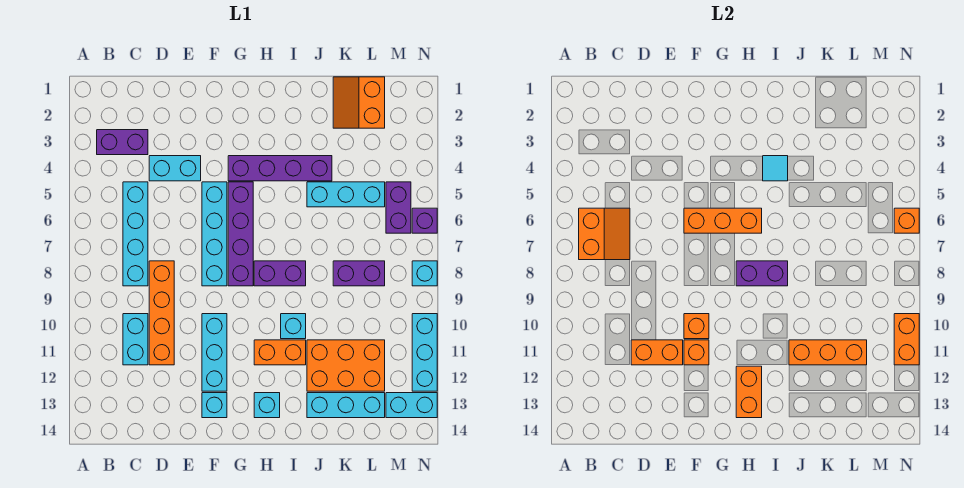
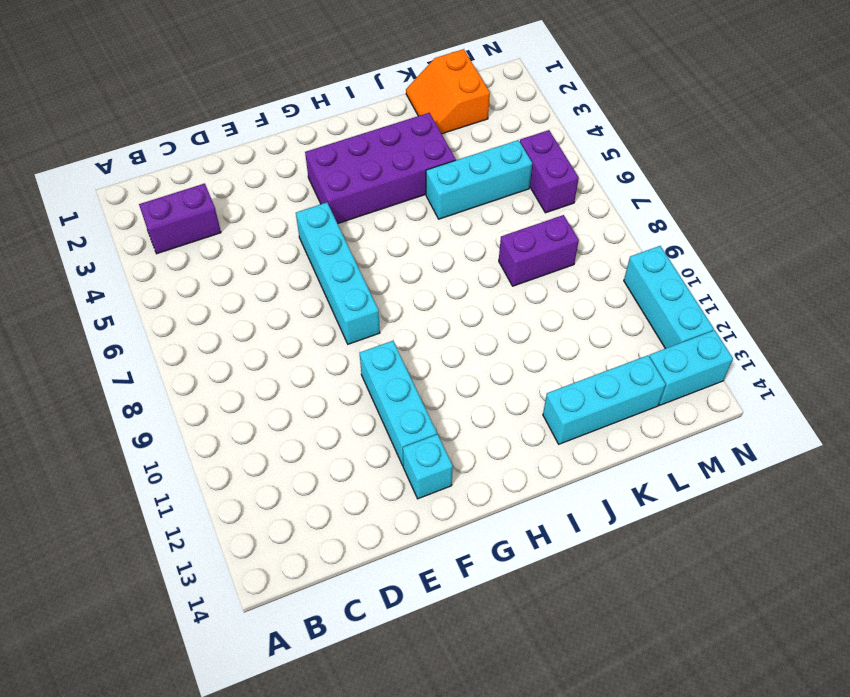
purple brick G3:J4 level 1 -> purple brick G4:J4 level 1
none -> cyan brick C5:C8 level 1
none -> cyan brick C10:C11 level 1
none -> cyan brick D4:E4 level 1
none -> orange brick D8:D11 level 1

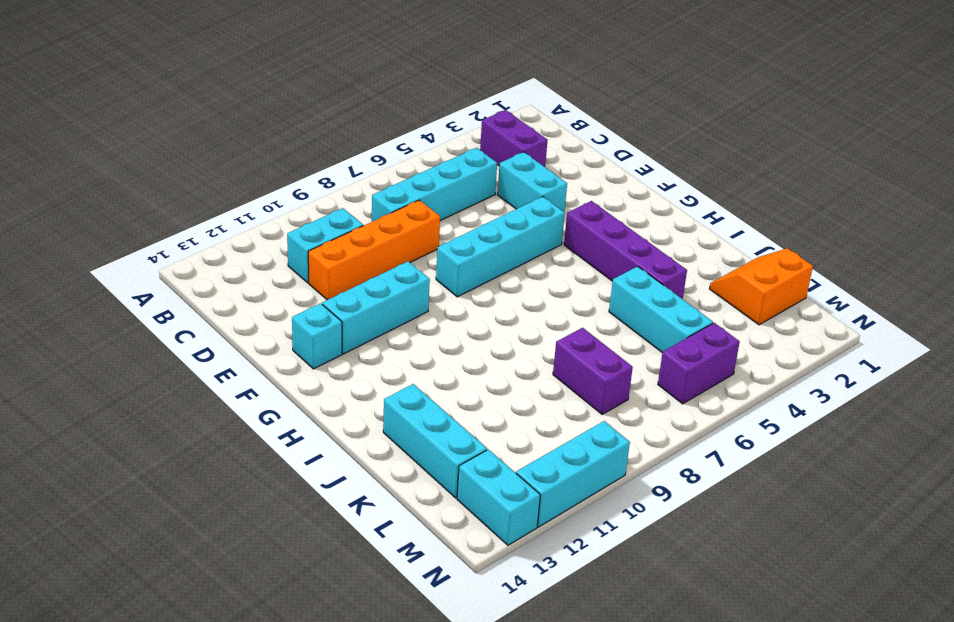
none -> purple brick G5:G8 level 1
none -> purple brick H8:I8 level 1
none -> orange brick H11:I11 level 1
none -> cyan brick H13 level 1

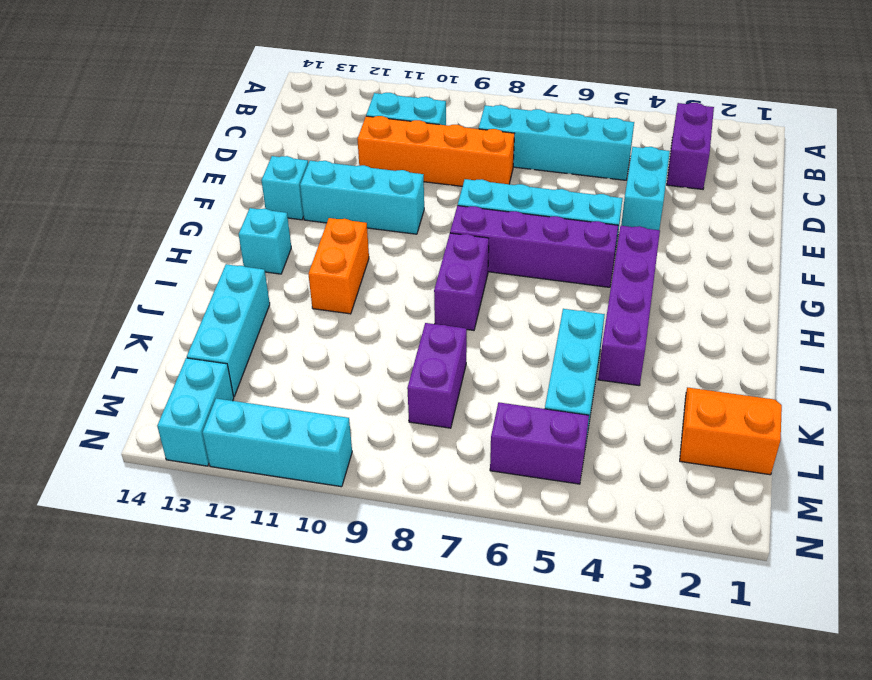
none -> cyan brick I10 level 1
none -> orange brick J11:L12 level 1
none -> purple brick N6 level 1
none -> cyan brick N8 level 1

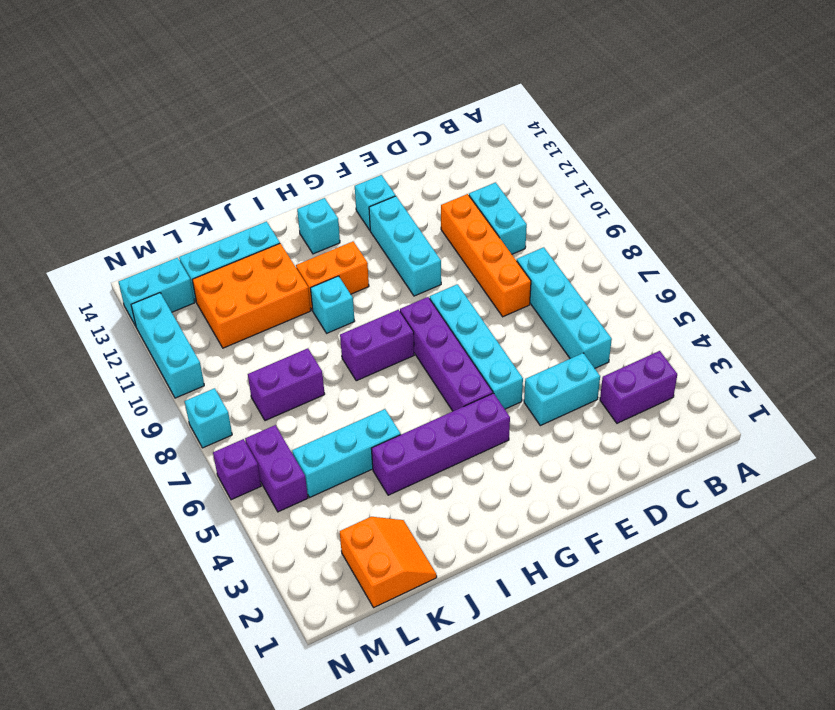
none -> orange slope B6:C7 level 2 top B
none -> orange brick D11:E11 level 2
none -> orange brick F6:H6 level 2
none -> orange brick F10 level 2

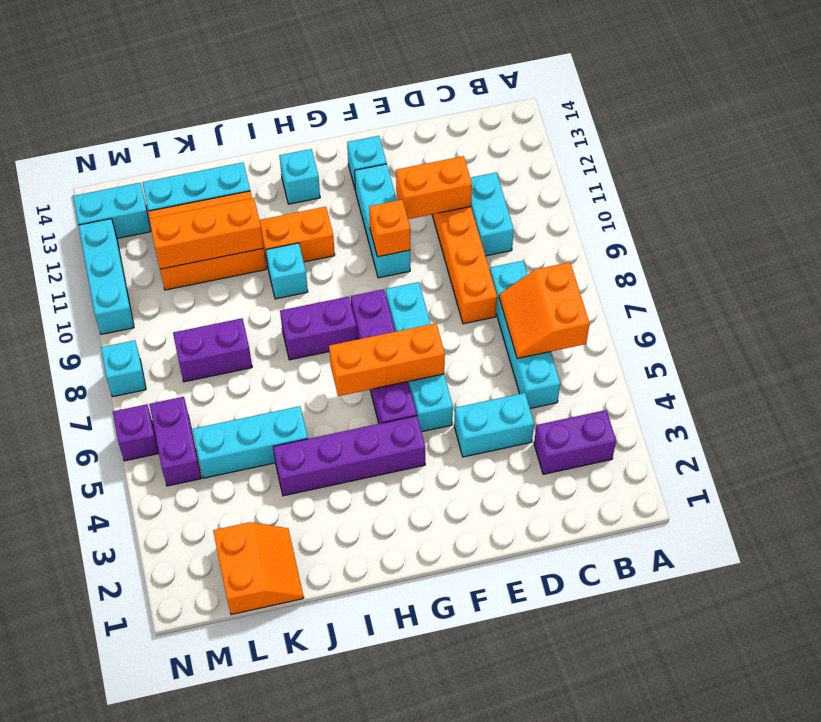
none -> orange brick F11 level 2
none -> purple brick H8:I8 level 2
none -> orange brick H12:H13 level 2
none -> cyan tile I4 level 2

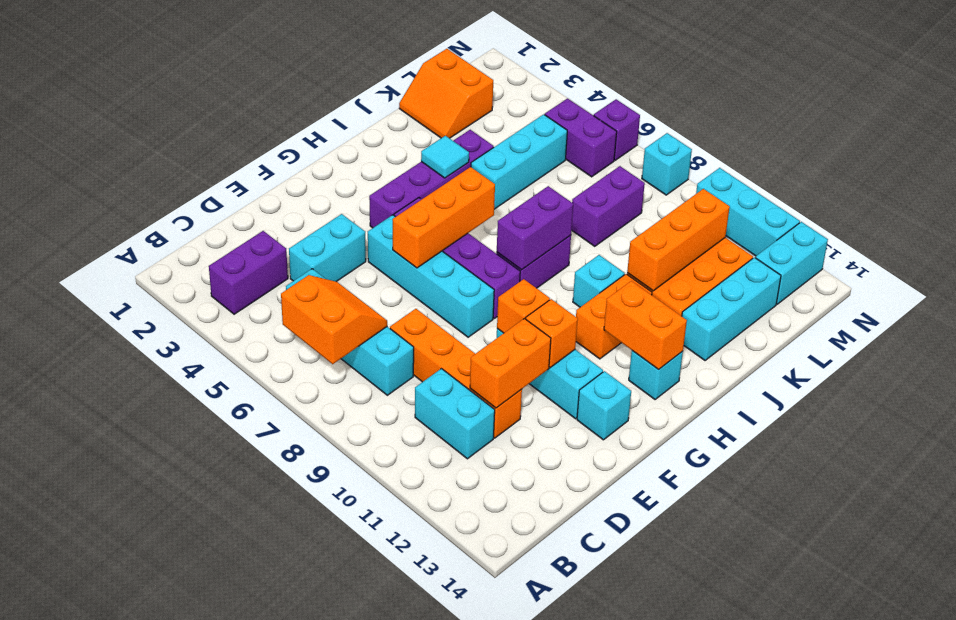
none -> orange brick N6 level 2
none -> orange brick N10:N11 level 2

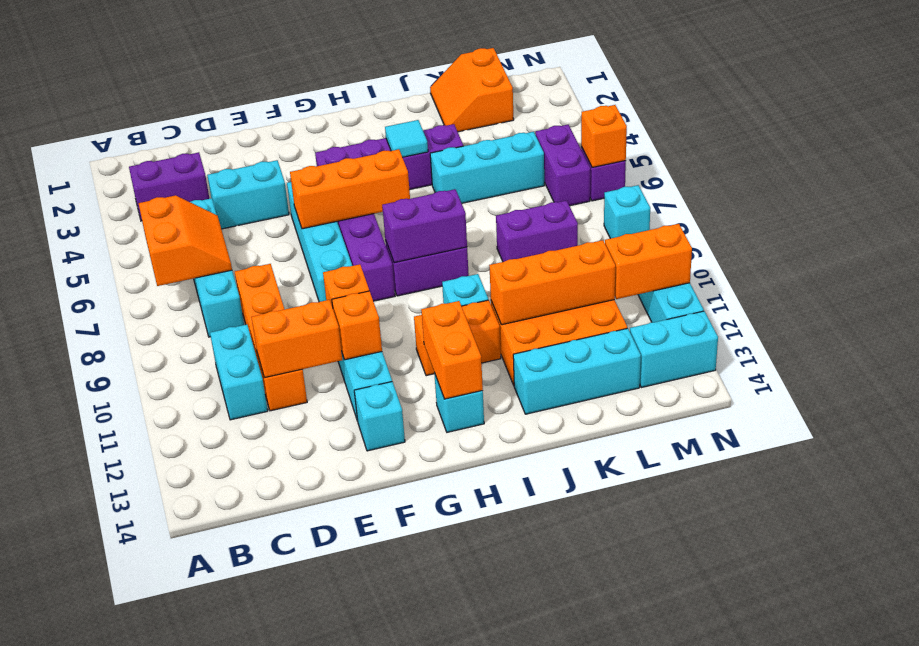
orange brick M11:N11 level 2 -> orange brick N10:N11 level 2

